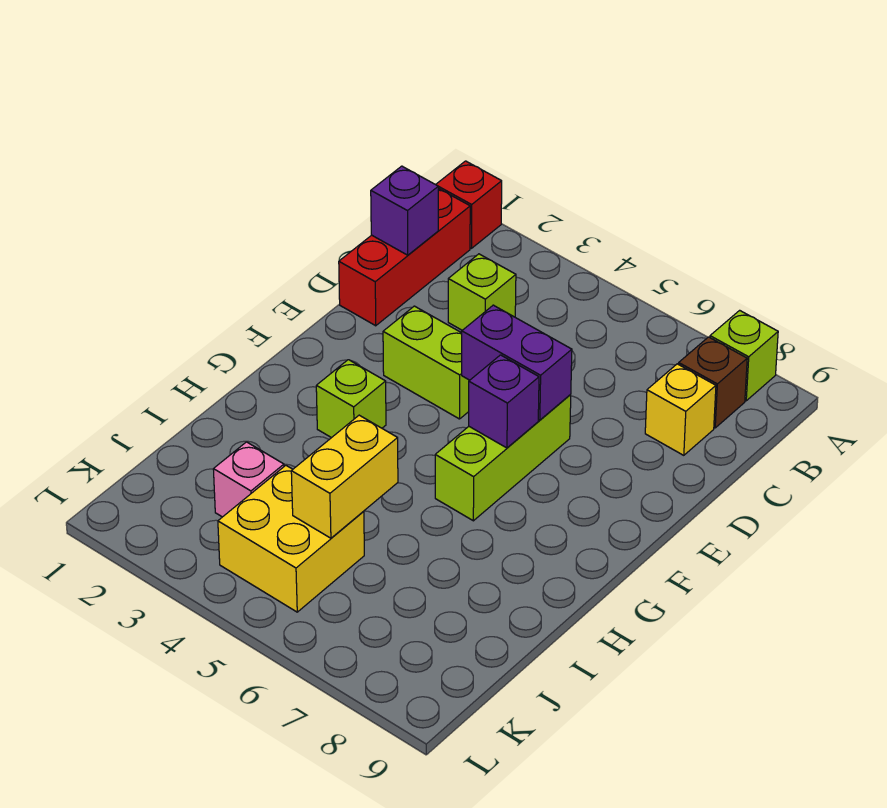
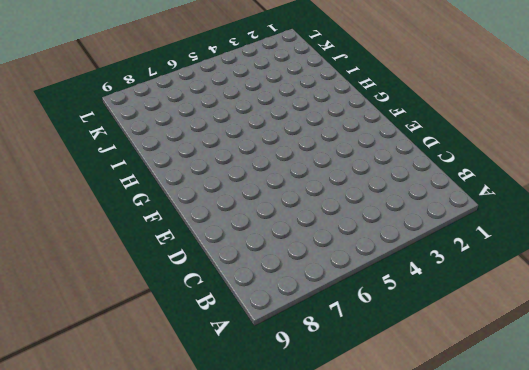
none -> red brick A1 level 1
none -> lime brick A8 level 1
none -> red brick B1:D1 level 1

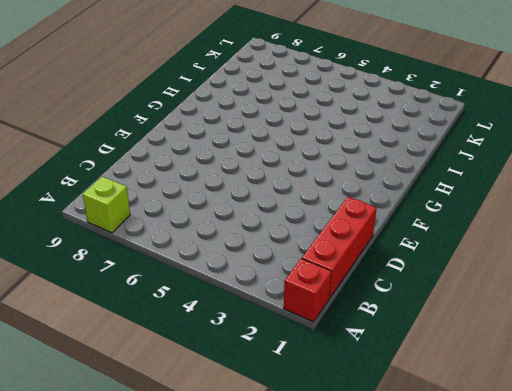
none -> brown brick B8 level 1
none -> lime brick C3 level 1
none -> yellow brick C8 level 1

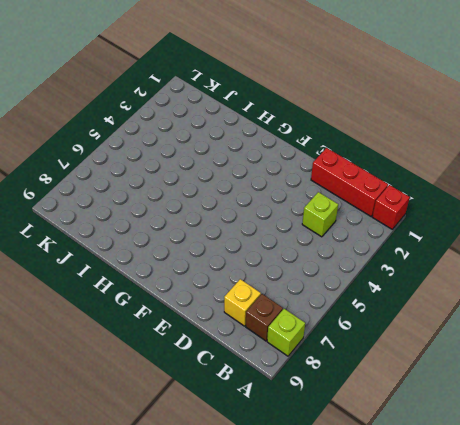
none -> lime brick E3:E4 level 1
none -> lime brick E6:G6 level 1
none -> lime brick G3 level 1

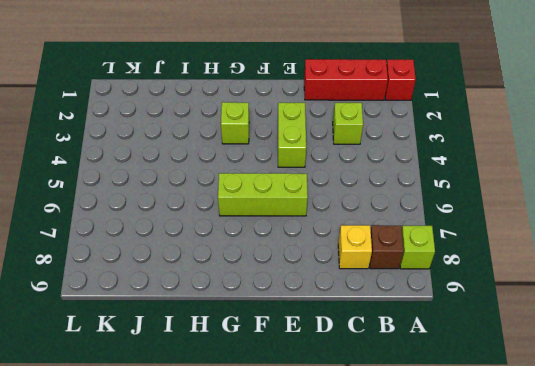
none -> pink brick J3 level 1
none -> yellow brick J4:K5 level 1
none -> purple brick C1 level 2

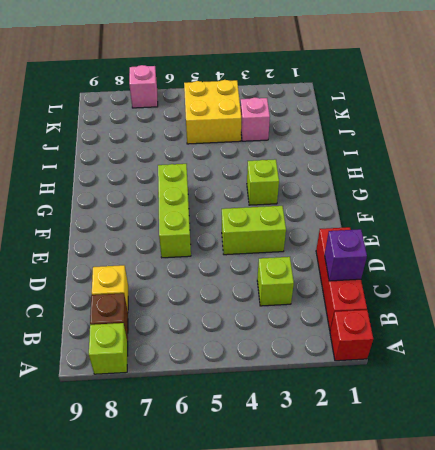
pink brick L7 level 1 -> none
none -> purple brick E5:E6 level 2
none -> purple brick F6 level 2
none -> yellow brick I5:J5 level 2

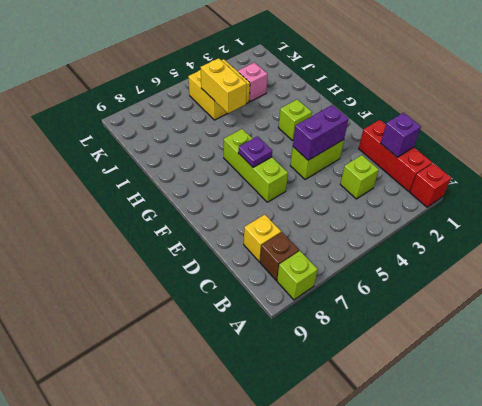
purple brick E3:E4 level 2 -> purple brick E5:E6 level 2
purple plate F6 level 2 -> purple brick F6 level 2

